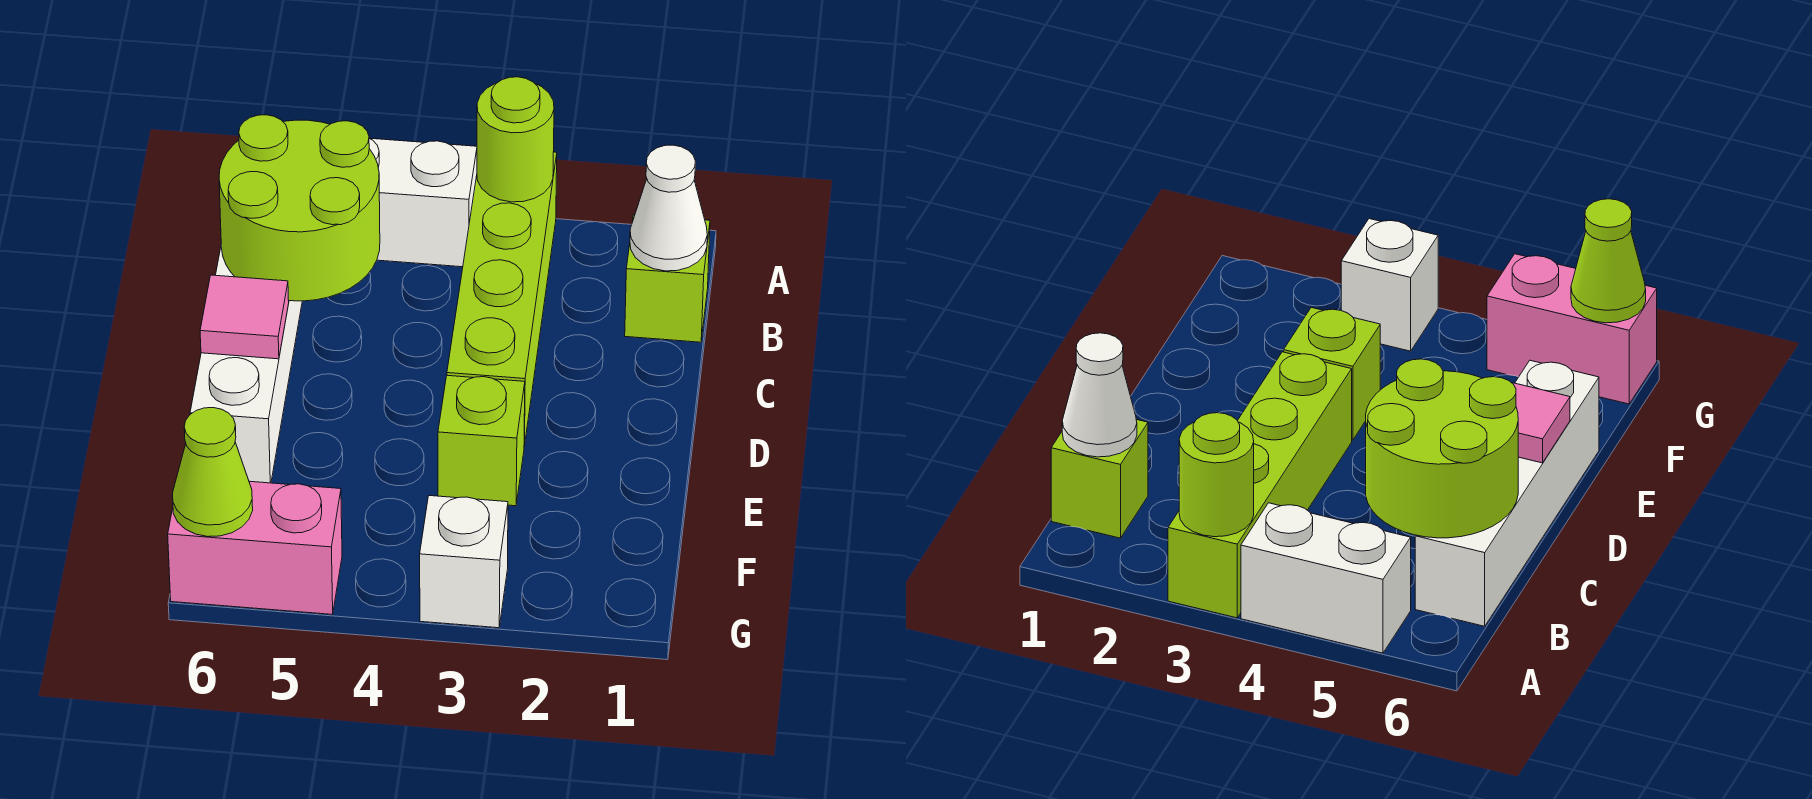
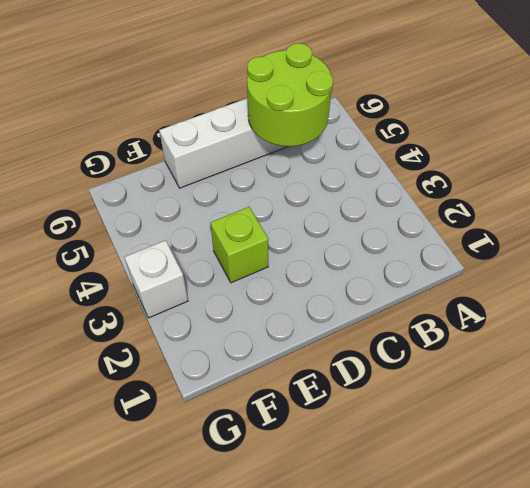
none -> lime brick A3:D3 level 1
none -> white brick A4:A5 level 1
none -> lime brick B1 level 1

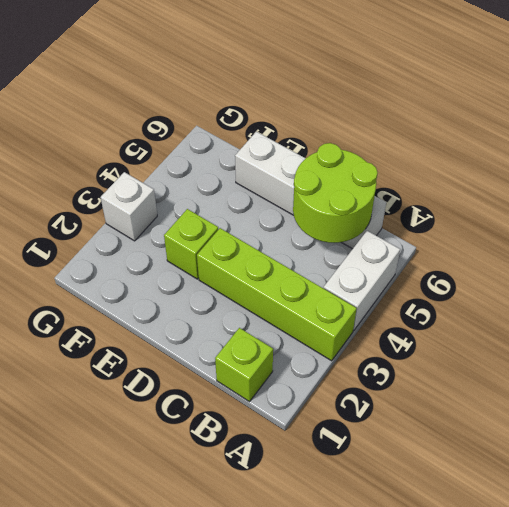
none -> pink brick G5:G6 level 1
none -> lime round brick A3 level 2
none -> white cone B1 level 2

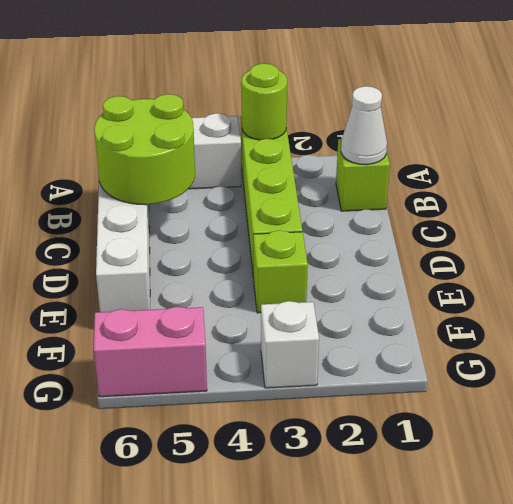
none -> pink tile D6 level 2
none -> lime cone G6 level 2

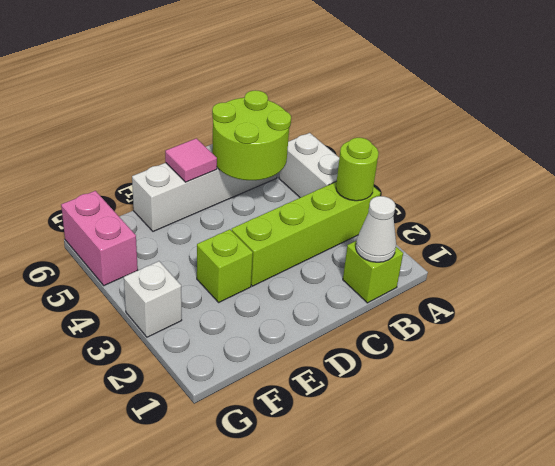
none -> lime cone G6 level 2

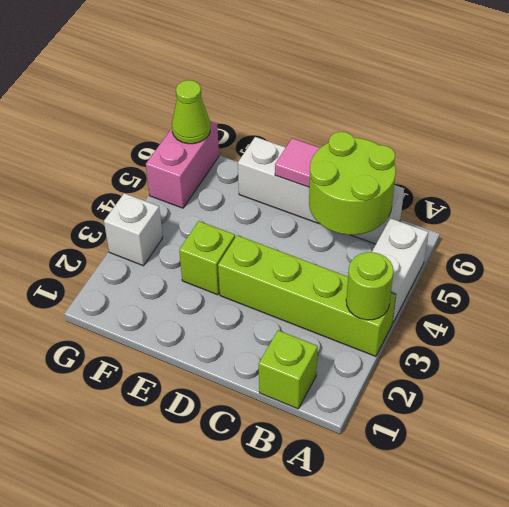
none -> white cone B1 level 2

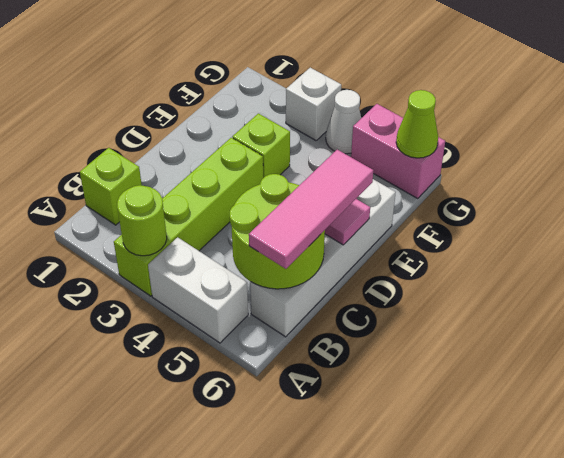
pink tile B6:D6 level 3 -> none
white cone G4 level 1 -> white cone B1 level 2

